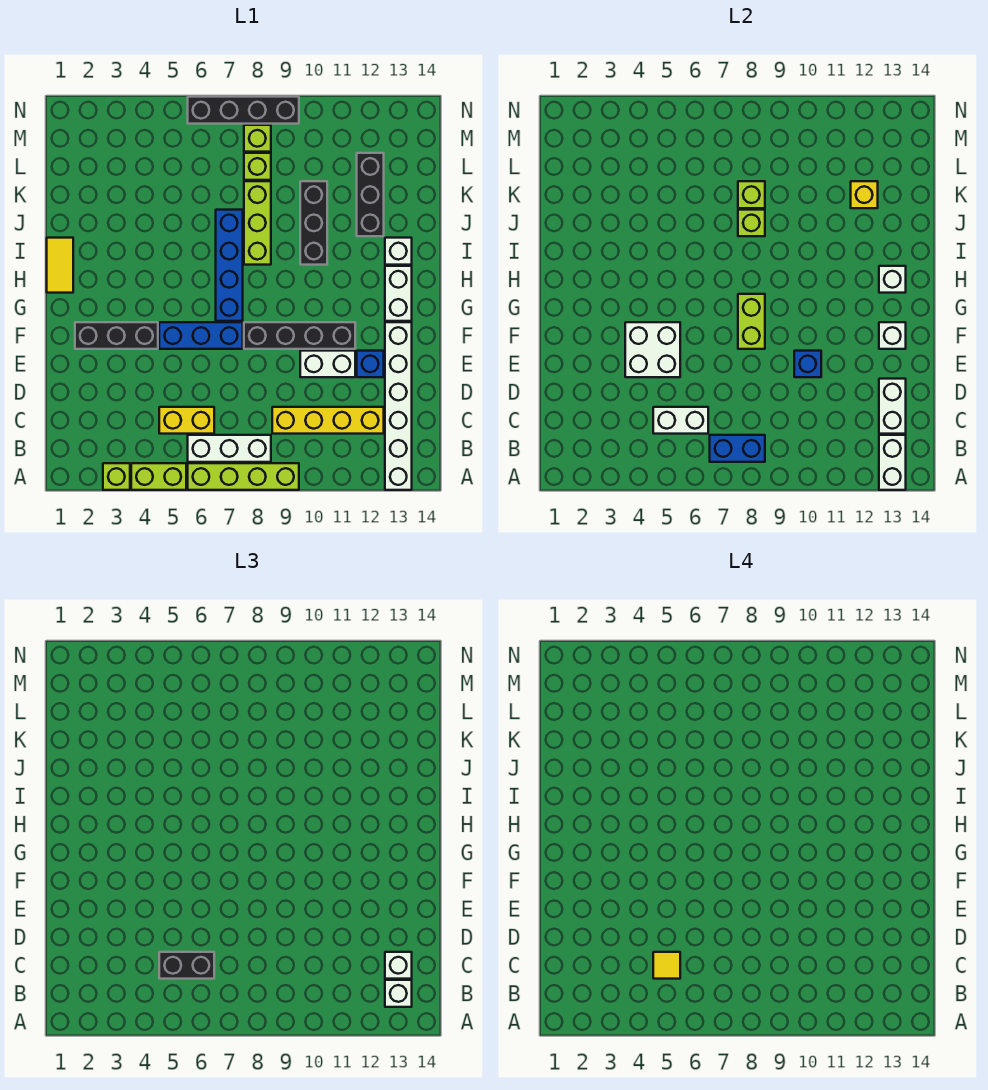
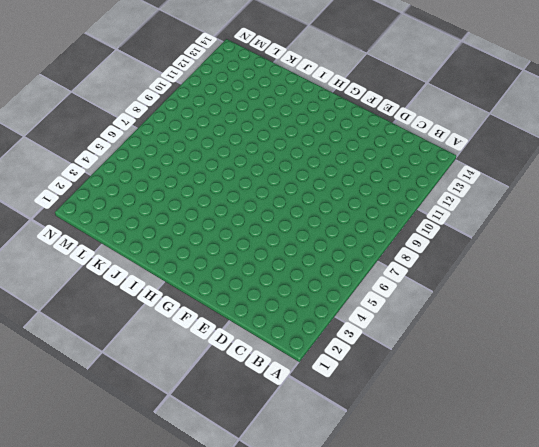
none -> lime brick A3 level 1
none -> lime brick A4:A5 level 1
none -> lime brick A6:A9 level 1
none -> white brick A13:F13 level 1

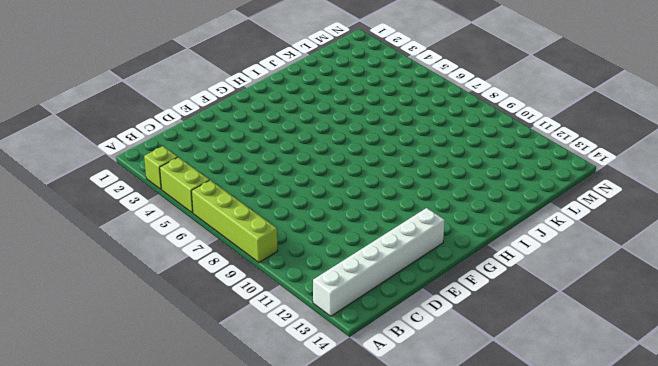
none -> white brick B6:B8 level 1
none -> yellow brick C5:C6 level 1
none -> yellow brick C9:C12 level 1
none -> white brick E10:E11 level 1

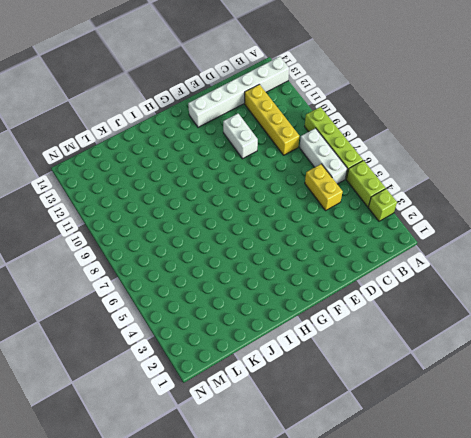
none -> blue brick E12 level 1
none -> black brick F2:F4 level 1
none -> blue brick F5:F7 level 1
none -> black brick F8:F11 level 1

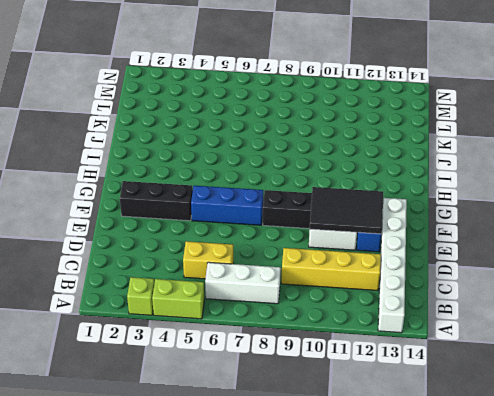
black tile E10:F12 level 2 -> blue brick E10 level 2
none -> lime brick A6:A9 level 1
none -> blue brick G7:J7 level 1
none -> white brick G13:H13 level 1
none -> yellow tile H1:I1 level 1

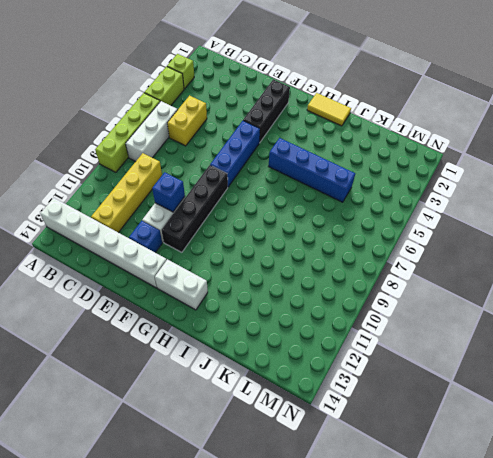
blue brick H5:K5 level 1 -> blue brick G7:J7 level 1
none -> lime brick I8:K8 level 1
none -> black brick I10:K10 level 1
none -> white brick I13 level 1
none -> black brick J12:L12 level 1

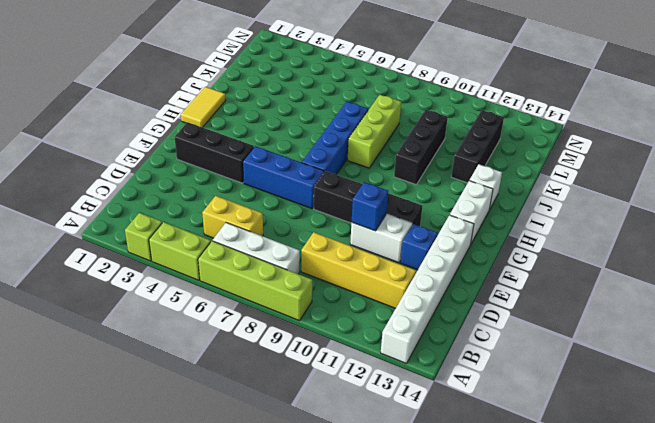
none -> lime brick L8 level 1
none -> lime brick M8 level 1
none -> black brick N6:N9 level 1
none -> white brick A13:B13 level 2

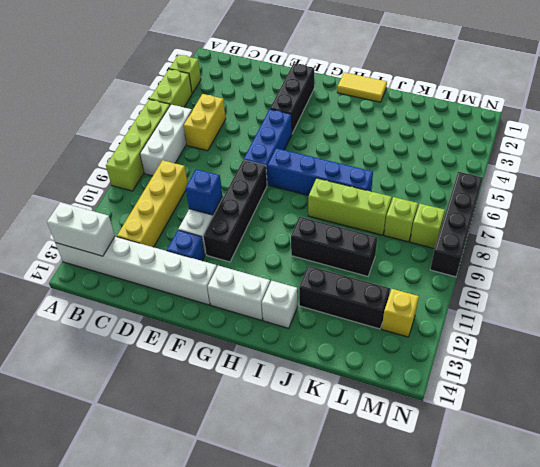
yellow brick M12 level 1 -> yellow brick K12 level 2
none -> blue brick B7:B8 level 2
none -> white brick C5:C6 level 2
none -> white brick C13:D13 level 2
none -> white brick E4:F5 level 2

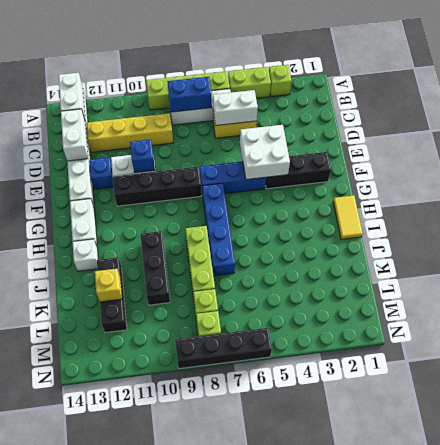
none -> lime brick F8:G8 level 2
none -> white brick F13 level 2
none -> white brick H13 level 2
none -> lime brick J8 level 2

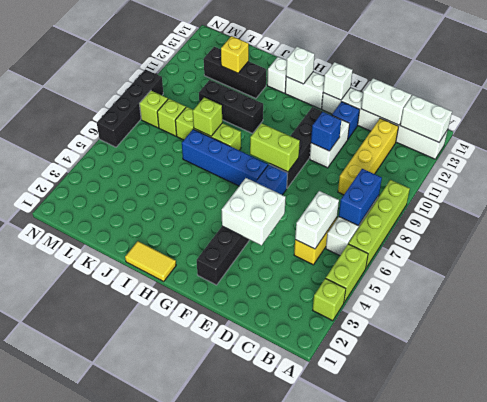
none -> lime brick K8 level 2
none -> white brick B13 level 3
none -> black brick C5:C6 level 3
none -> white brick C13 level 3

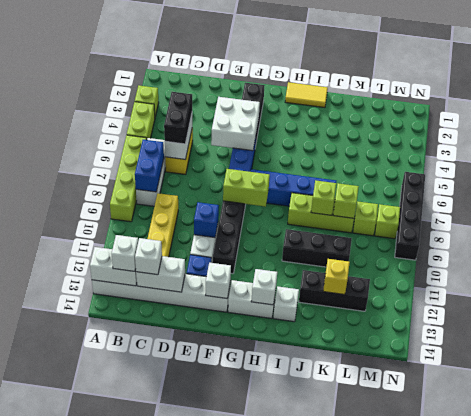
none -> yellow tile C5 level 4

